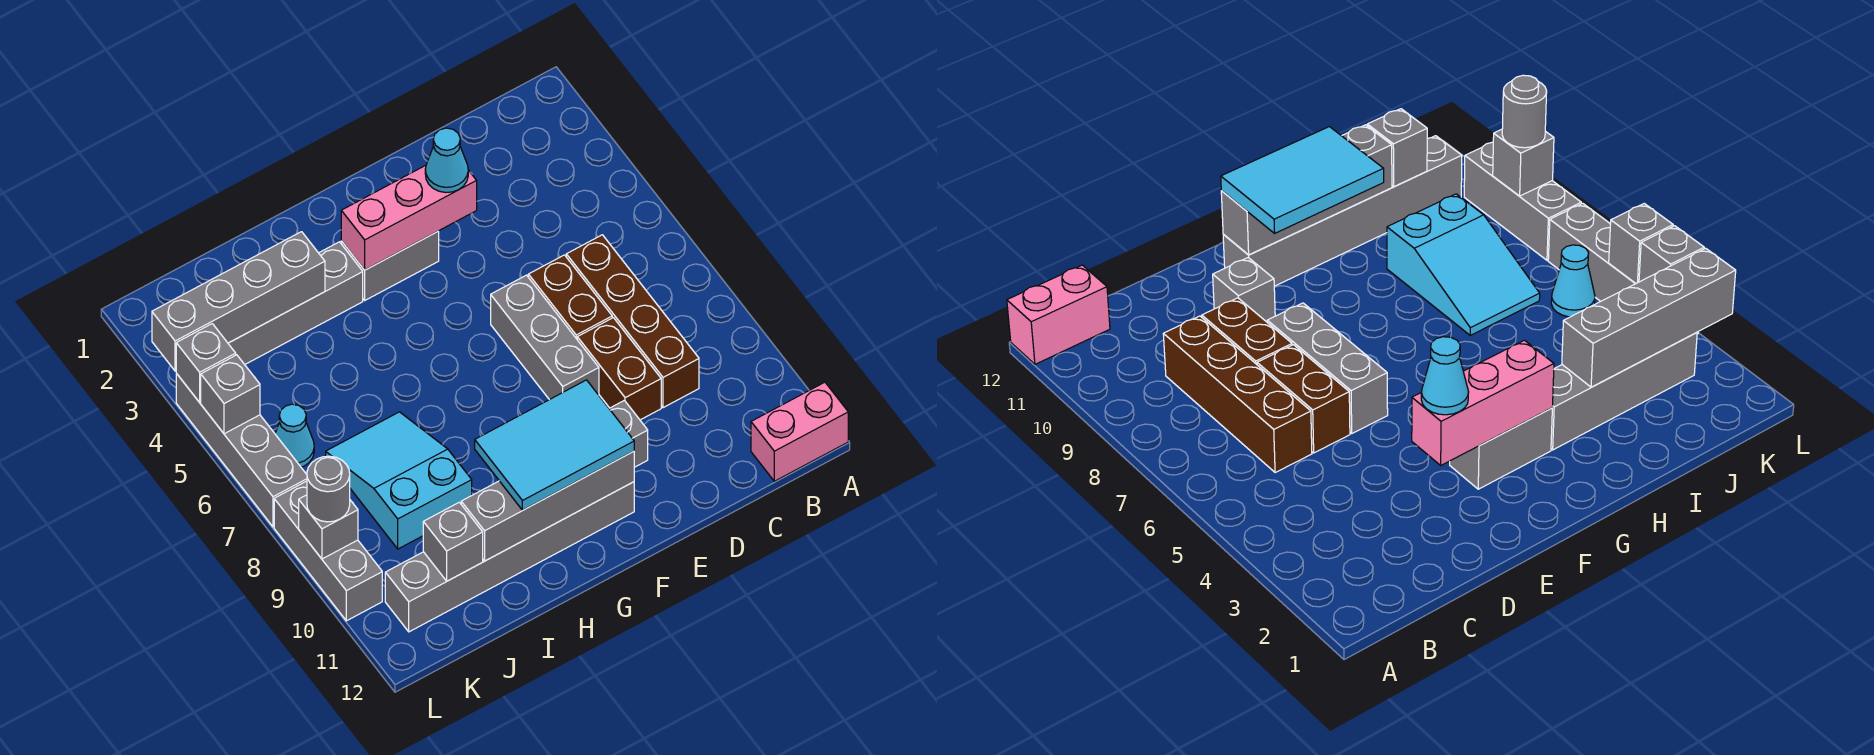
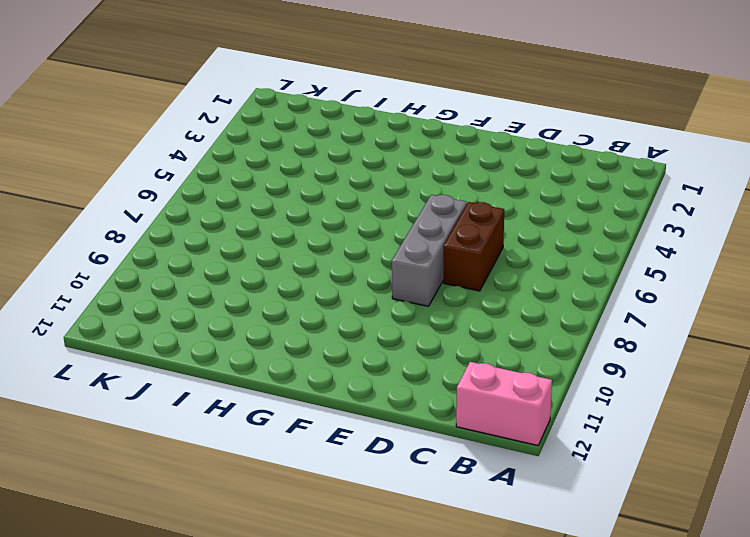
none -> brown brick C6:C9 level 1
none -> brown brick D8:D9 level 1
none -> grey brick E10 level 1

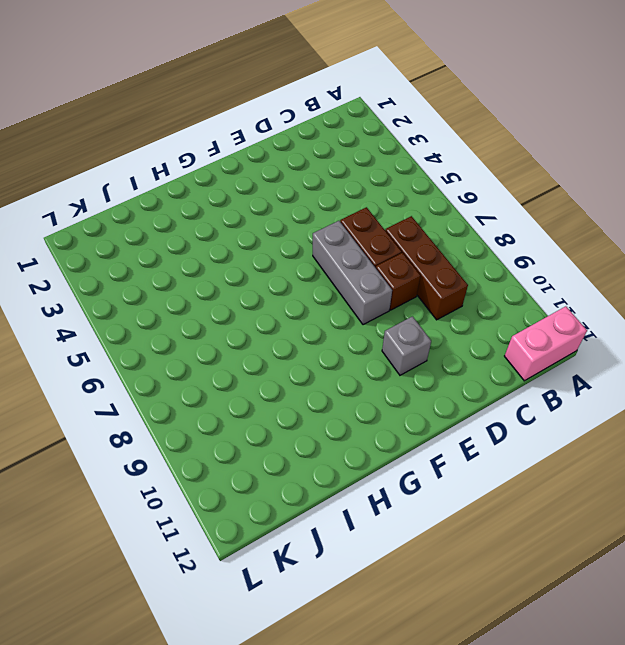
brown brick C7:C9 level 1 -> brown brick C6:C9 level 1
brown brick D8 level 1 -> brown brick D8:D9 level 1
none -> grey brick F3:G3 level 1
none -> grey brick F11:K11 level 1
none -> grey brick H3:K3 level 1

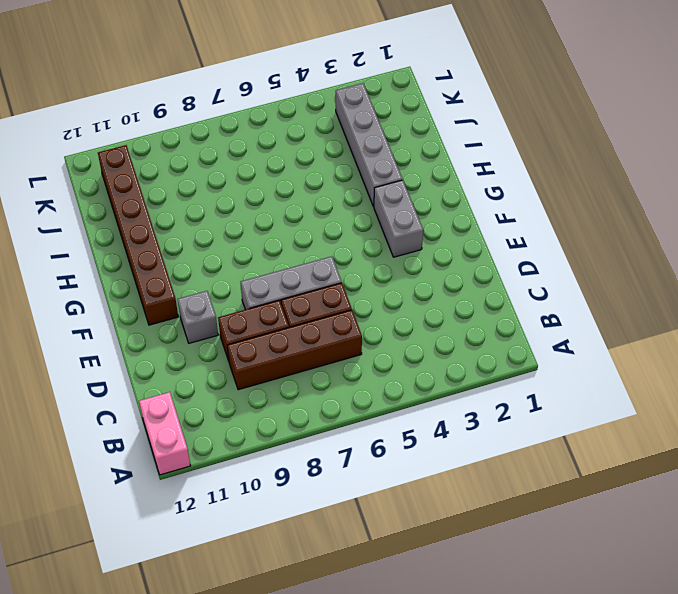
brown brick F11:K11 level 1 -> grey brick F11:K11 level 1
none -> cyan slope I7:J9 level 1 top 9
none -> cyan cone K6 level 1
none -> grey brick L4:L7 level 1

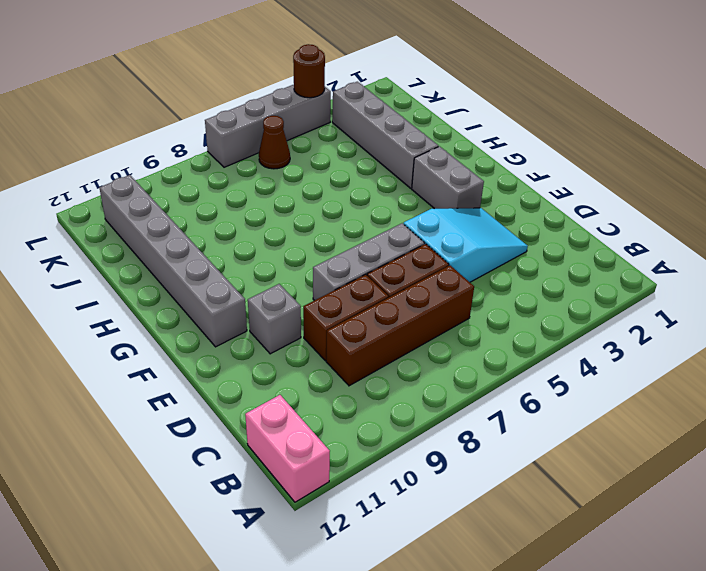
cyan slope D3:E5 level 1 top 5 -> cyan slope I7:J9 level 1 top 9
brown cone K6 level 1 -> cyan cone K6 level 1
brown round brick L4 level 2 -> grey brick L4 level 2
none -> grey brick L8:L10 level 1
none -> pink brick E3:G3 level 2
none -> grey brick F11:I11 level 2

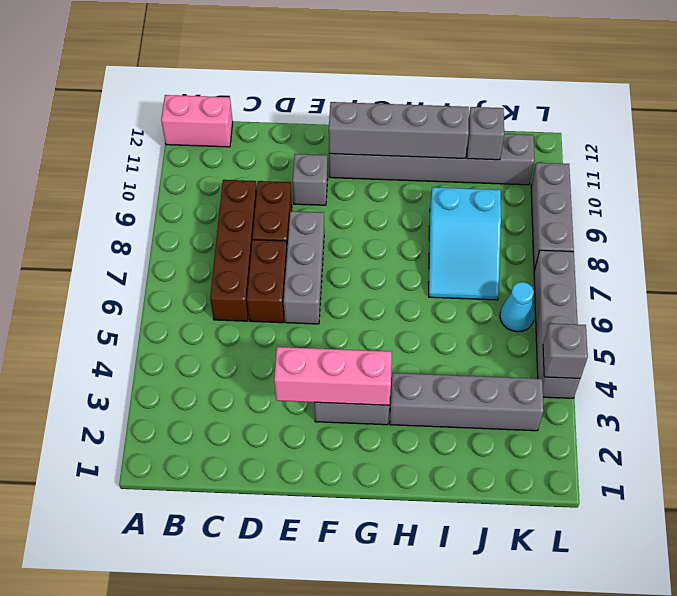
none -> grey brick I3:L3 level 2
none -> grey brick L5 level 2
none -> grey brick L9 level 2

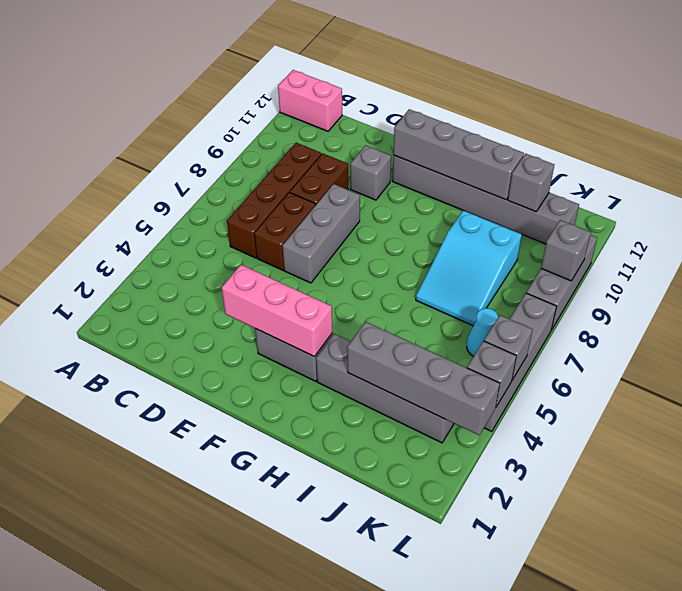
none -> cyan cone E3 level 3
none -> cyan tile F10:H11 level 3
none -> grey round brick L9 level 3

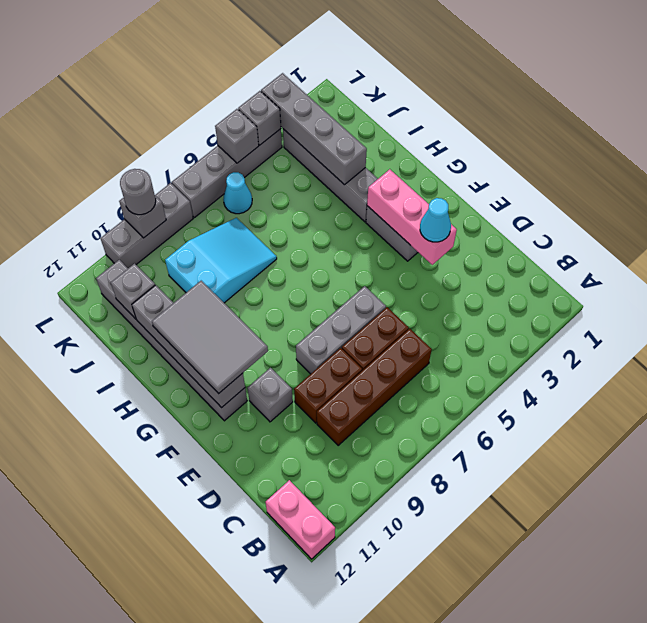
grey tile F10:H11 level 3 -> cyan tile F10:H11 level 3

